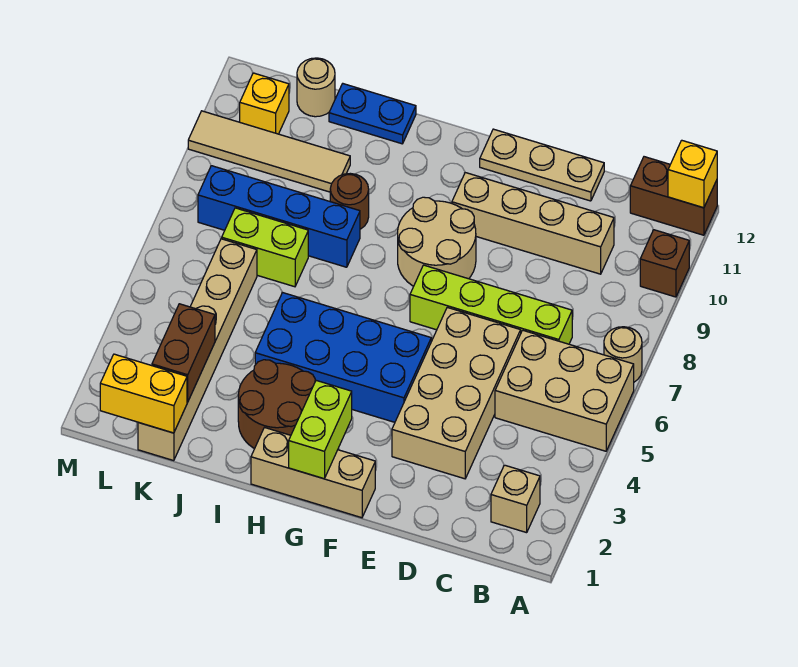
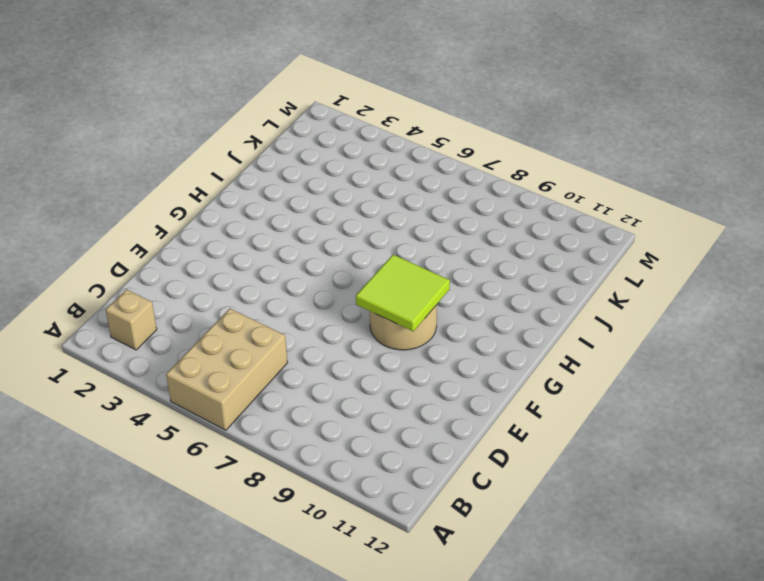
lime tile F8:G9 level 2 -> none
none -> tan round brick A7 level 1
none -> brown brick A10 level 1
none -> brown brick A12:B12 level 1

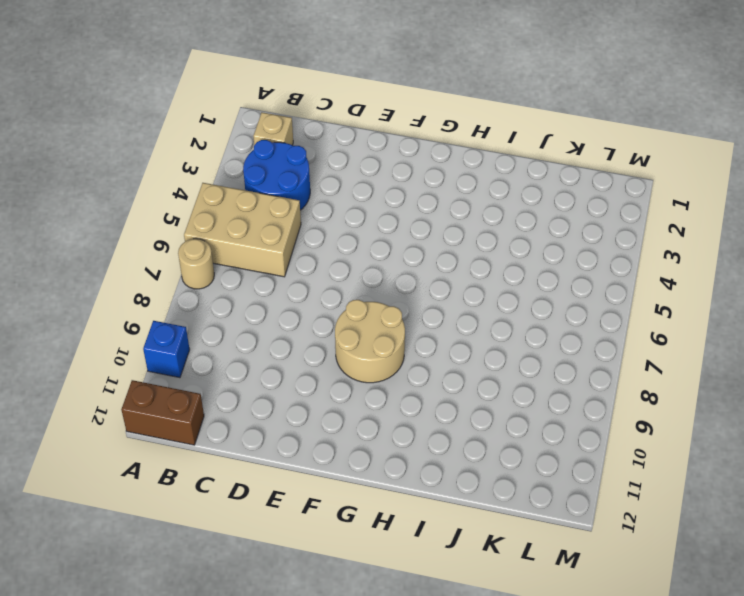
blue brick A10 level 1 -> brown brick A10 level 1
blue round brick B3:C4 level 1 -> none
none -> lime brick C7:F7 level 1
none -> tan brick C10:F10 level 1
none -> tan brick D3:E6 level 1

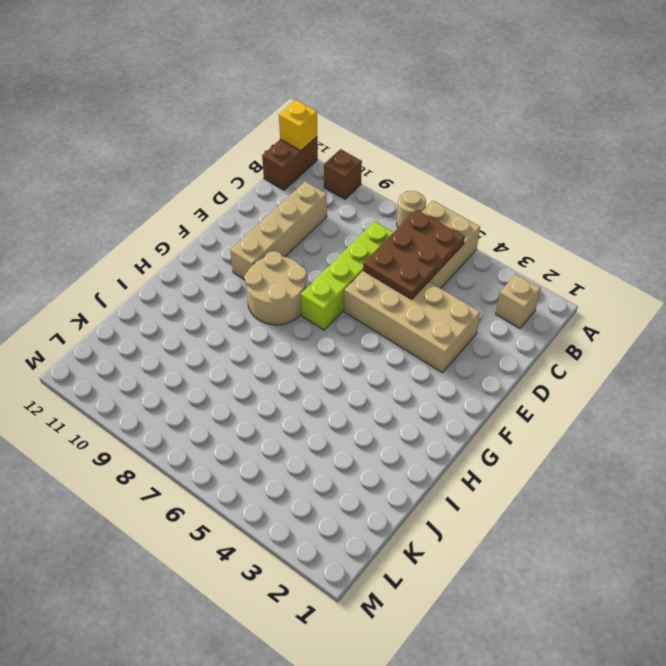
brown plate B5:D6 level 2 -> none
none -> tan plate D12:F12 level 1
none -> tan brick F1:H1 level 1
none -> blue brick F4:I5 level 1

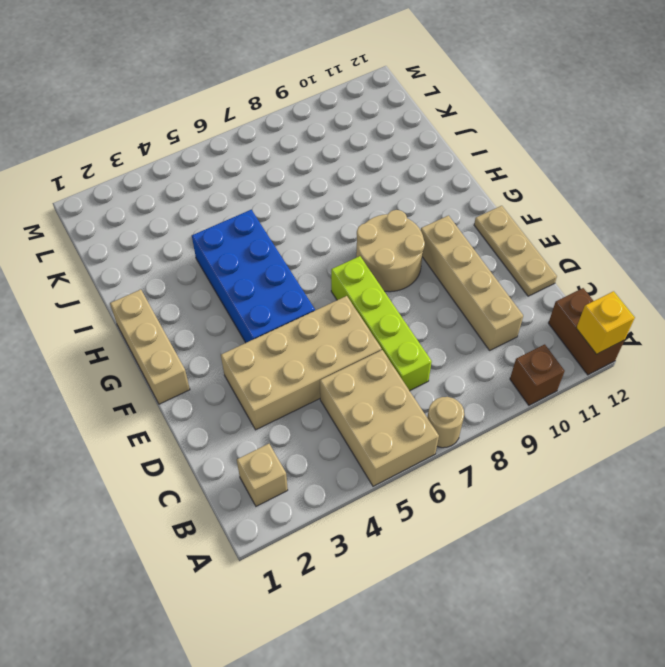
none -> brown round brick H2:I3 level 1
none -> blue brick I8:L8 level 1
none -> brown round brick I9 level 1

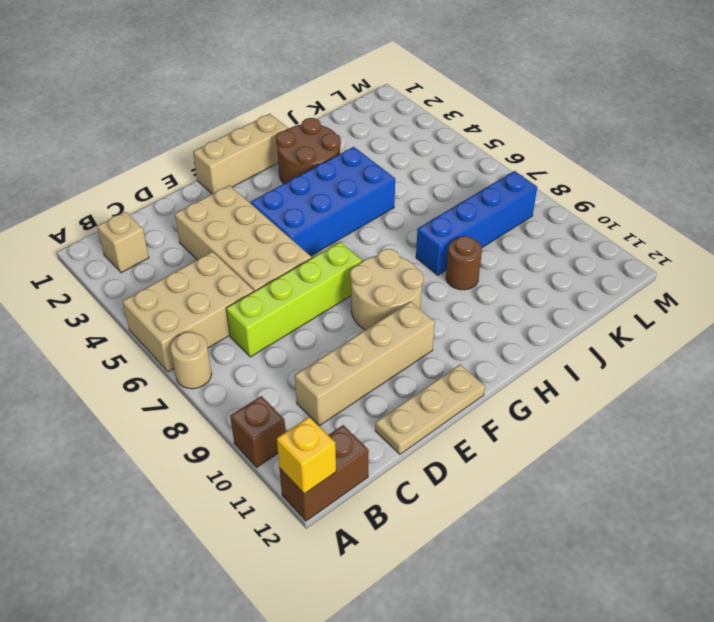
none -> blue plate I12:J12 level 1
none -> lime brick J7:K7 level 1
none -> tan tile J10:M10 level 1

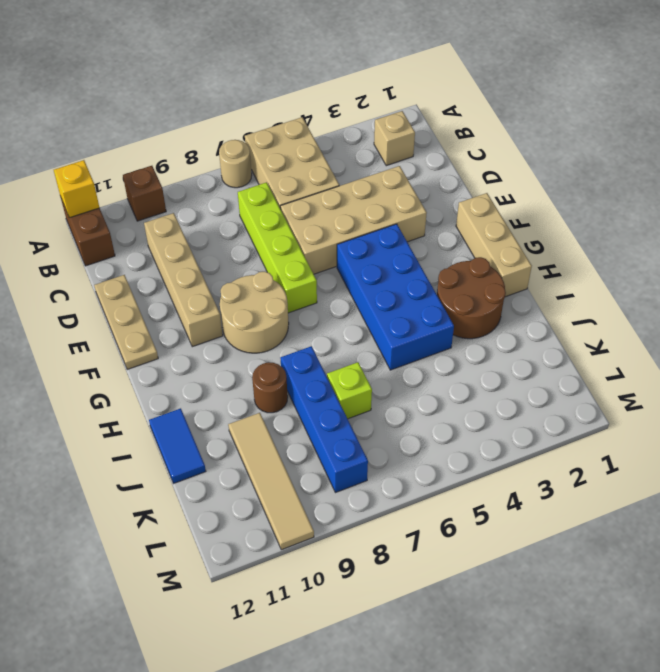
blue tile I12:J12 level 1 -> blue plate I12:J12 level 1
lime brick J7 level 1 -> lime brick J7:K7 level 1
none -> tan brick K1:K6 level 1
none -> tan round brick K12 level 1
none -> yellow brick L11 level 1

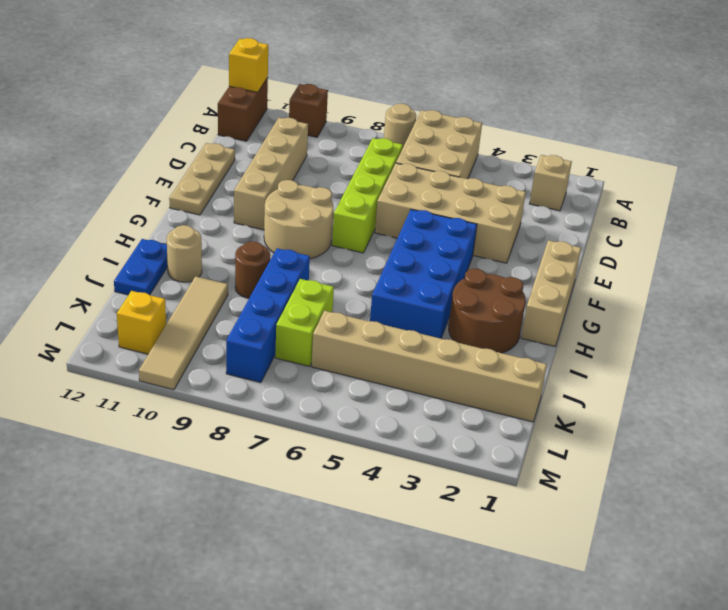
tan round brick I11 level 1 -> tan round brick K12 level 1
none -> lime brick G1:G2 level 2
none -> yellow brick K1:L1 level 2
none -> brown brick K2:K3 level 2

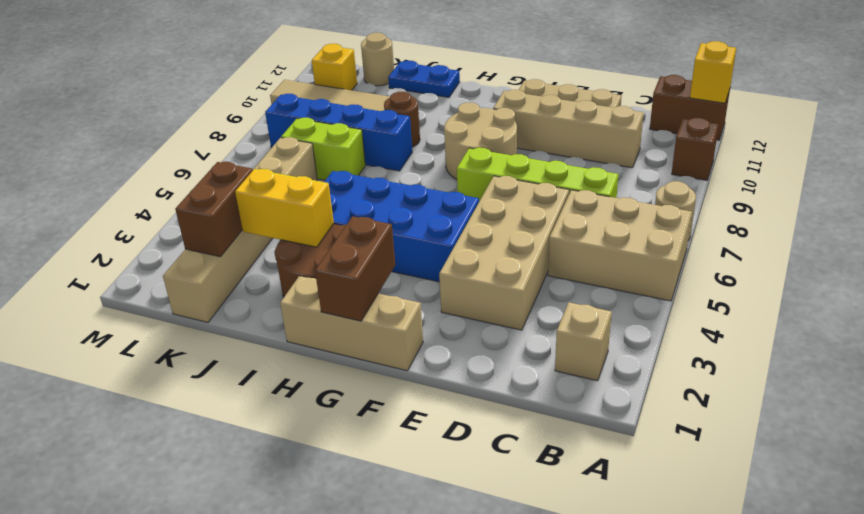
brown brick G1:G2 level 2 -> lime brick G1:G2 level 2
yellow brick I3:J3 level 2 -> yellow brick K1:L1 level 2

